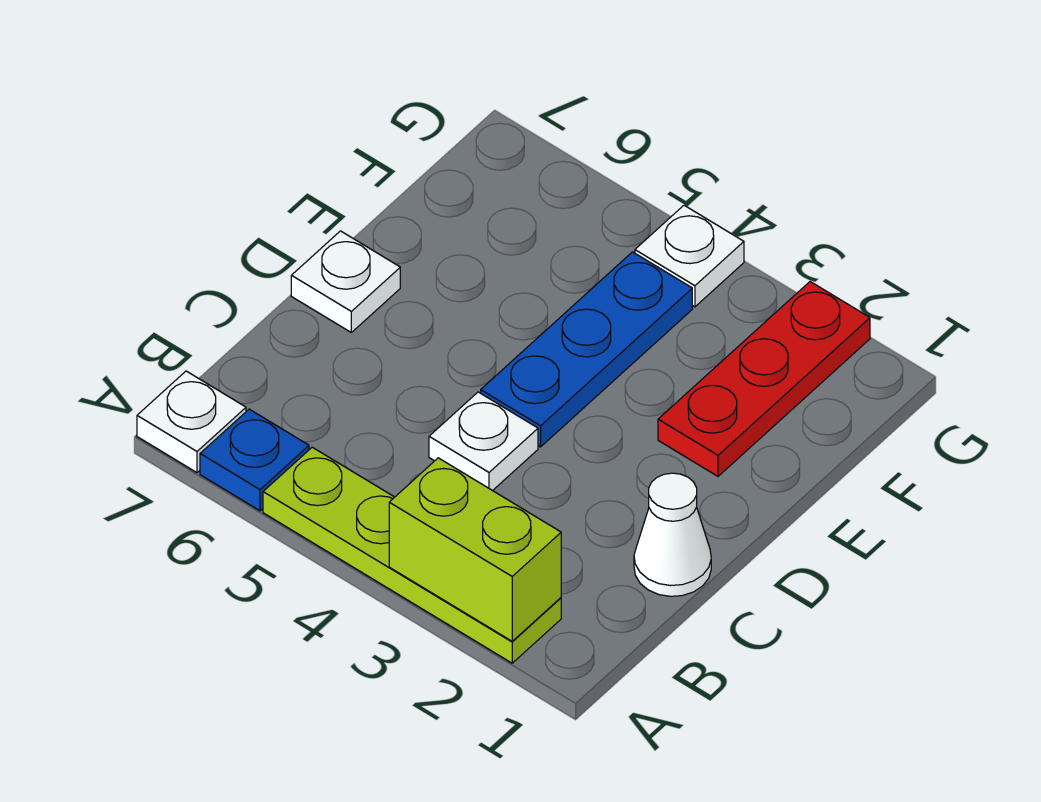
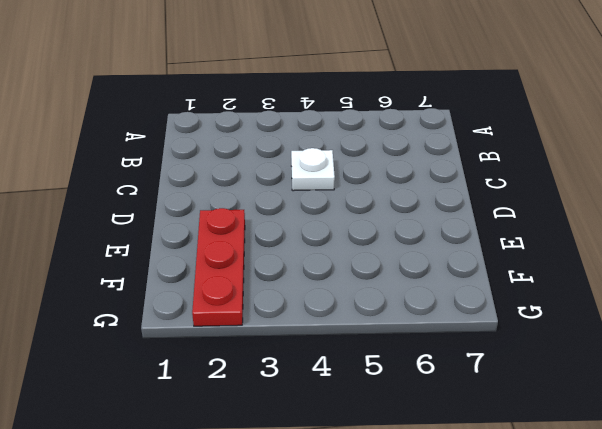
none -> lime plate A2:A5 level 1
none -> blue plate A6 level 1

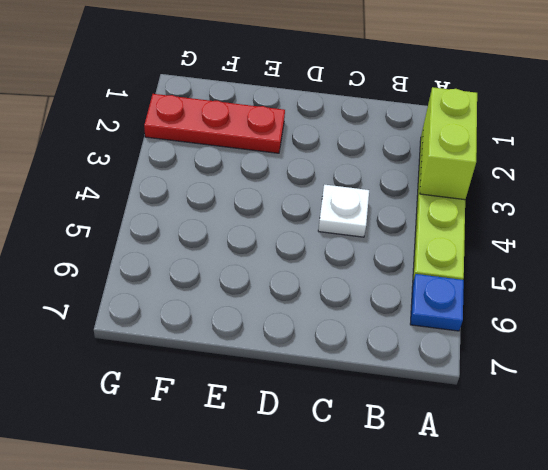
none -> white plate A7 level 1
none -> white cone C1 level 1

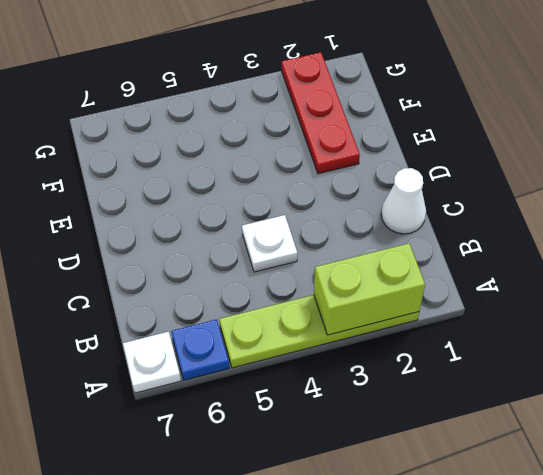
none -> blue plate D4:F4 level 1
none -> white plate D7 level 1

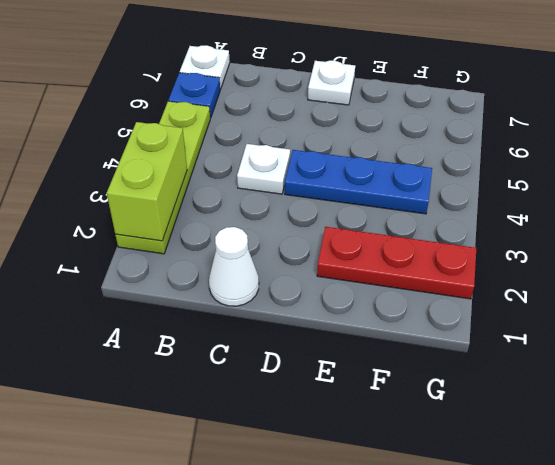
none -> white plate G4 level 1

